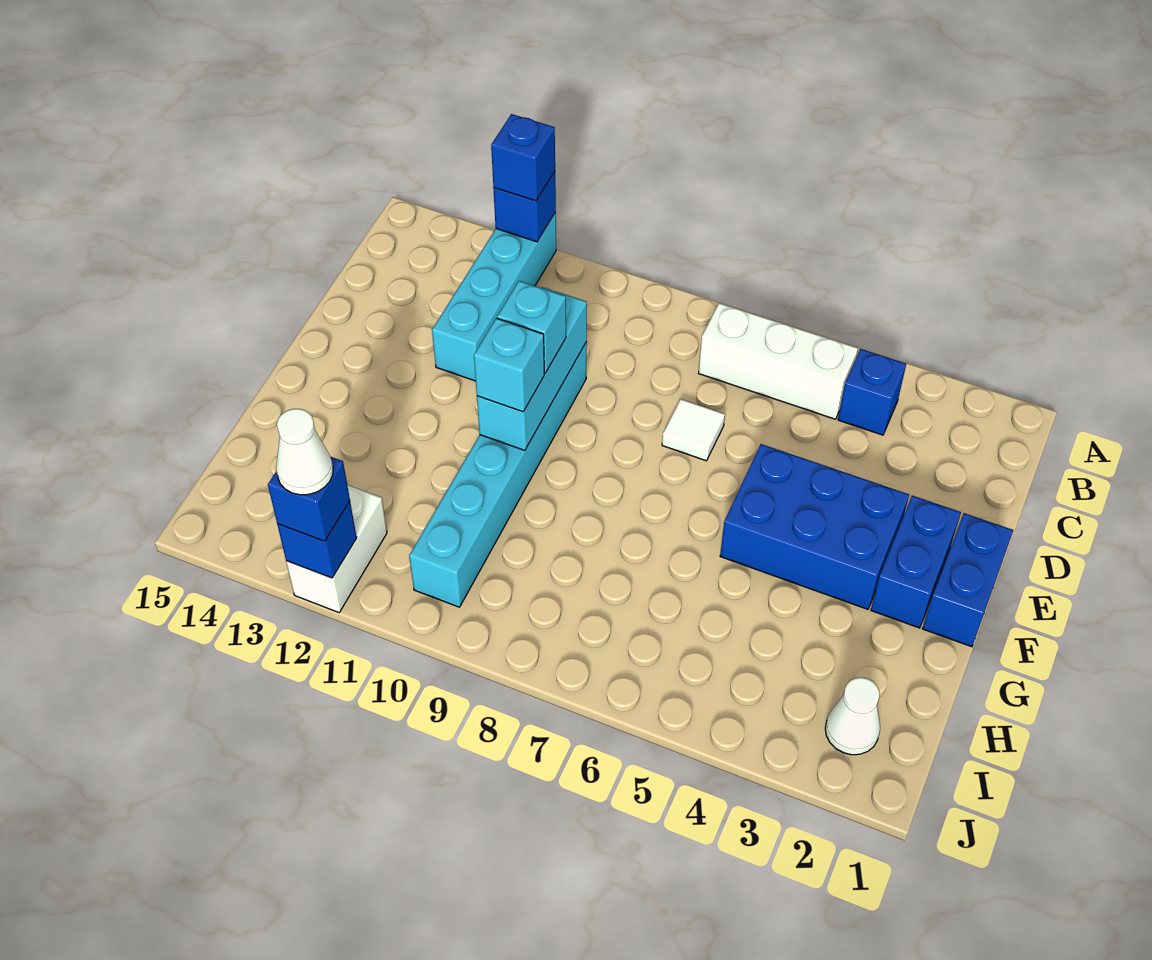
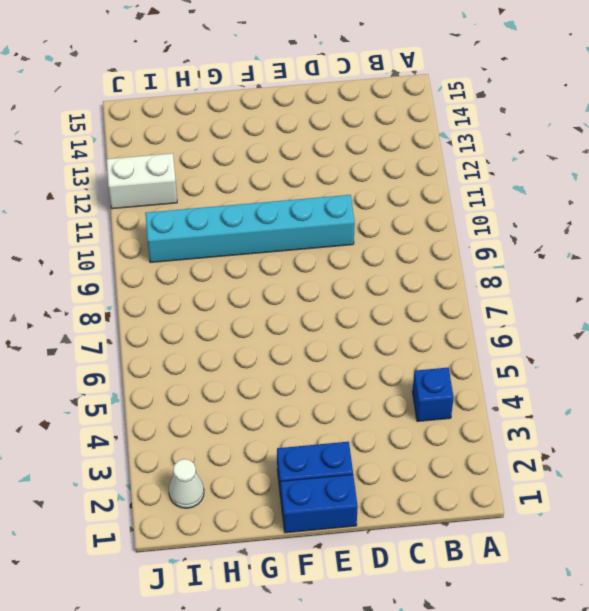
none -> cyan brick A12:D12 level 1
none -> white brick B5:B7 level 1
none -> white tile D7 level 1

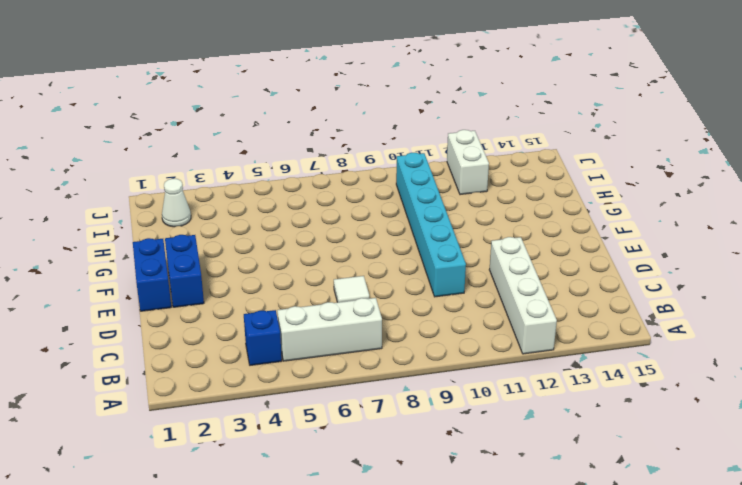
white brick A12:D12 level 1 -> cyan brick A12:D12 level 1
none -> blue brick E3:F5 level 1
none -> blue brick A12 level 2
none -> cyan brick D10:F10 level 2

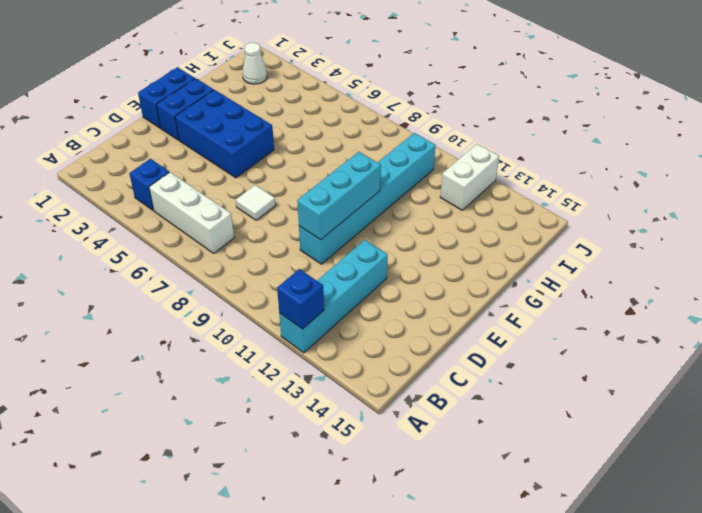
none -> blue brick J12 level 2
none -> blue brick A12 level 3
none -> cyan brick E10 level 3

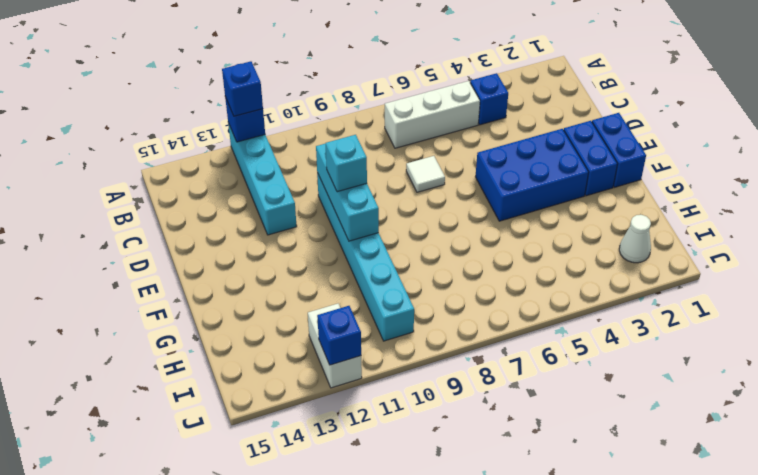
none -> cyan brick F10 level 3
none -> blue brick J12 level 3
none -> white cone J12 level 4

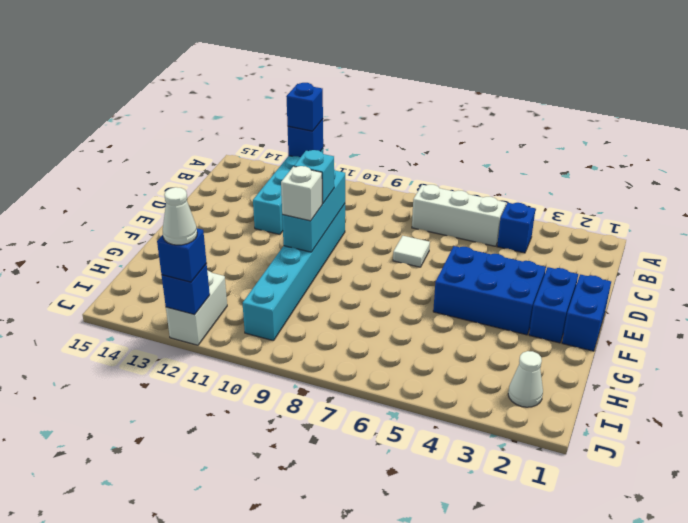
white brick F10 level 3 -> cyan brick F10 level 3

